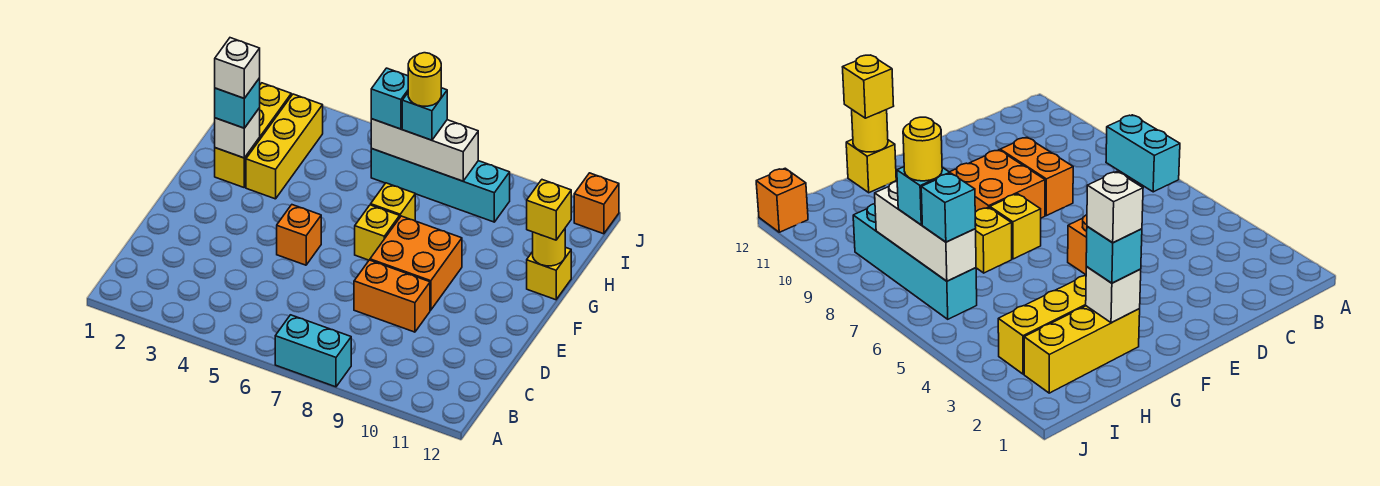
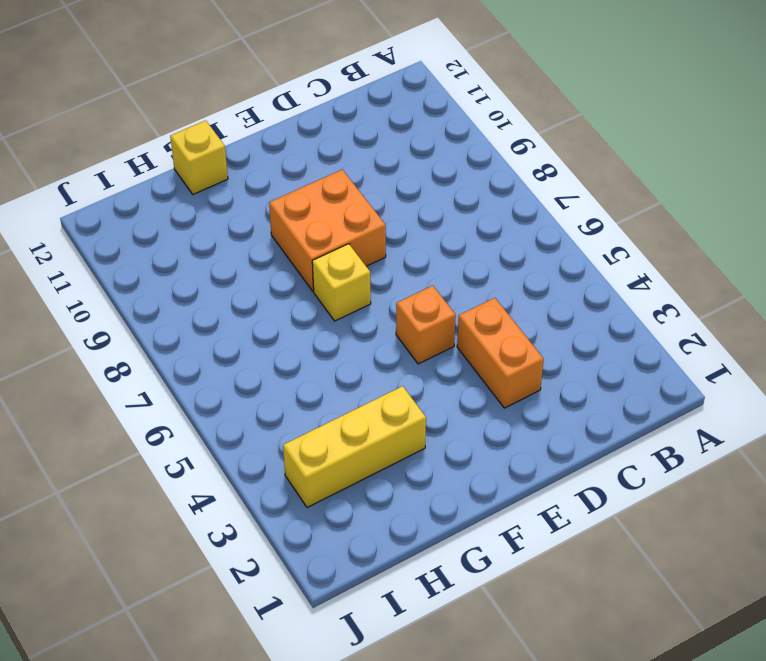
orange brick D3:D4 level 1 -> orange brick D8:D9 level 1
none -> cyan brick A7:A8 level 1
none -> yellow brick G2:I2 level 1
none -> yellow brick G7 level 1

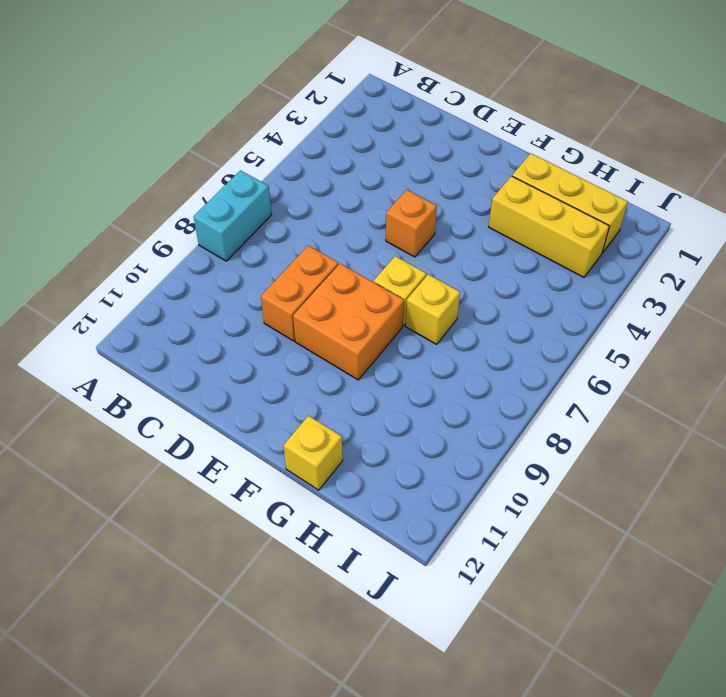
none -> cyan brick I6:I9 level 1
none -> orange brick J12 level 1
none -> white brick G2 level 2

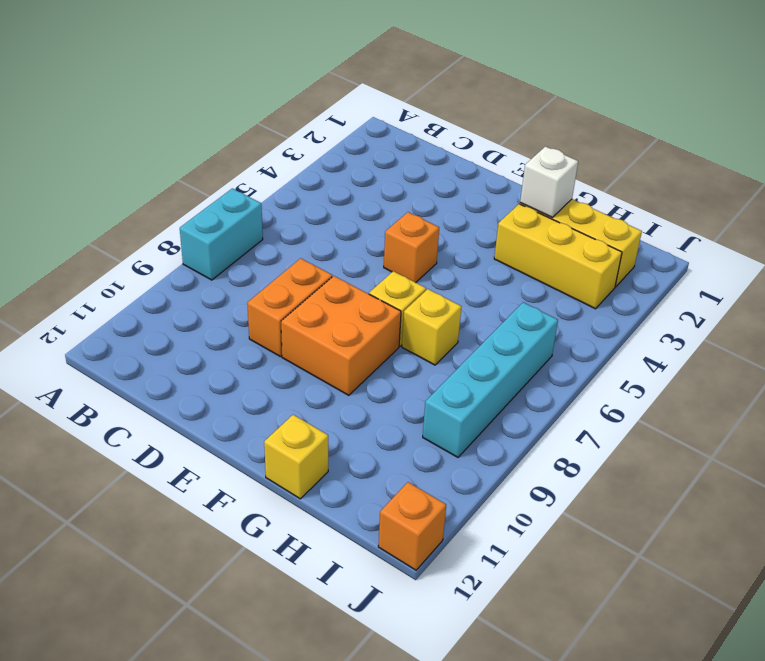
none -> yellow round brick G12 level 2
none -> white brick I6:I8 level 2
none -> cyan brick G2 level 3

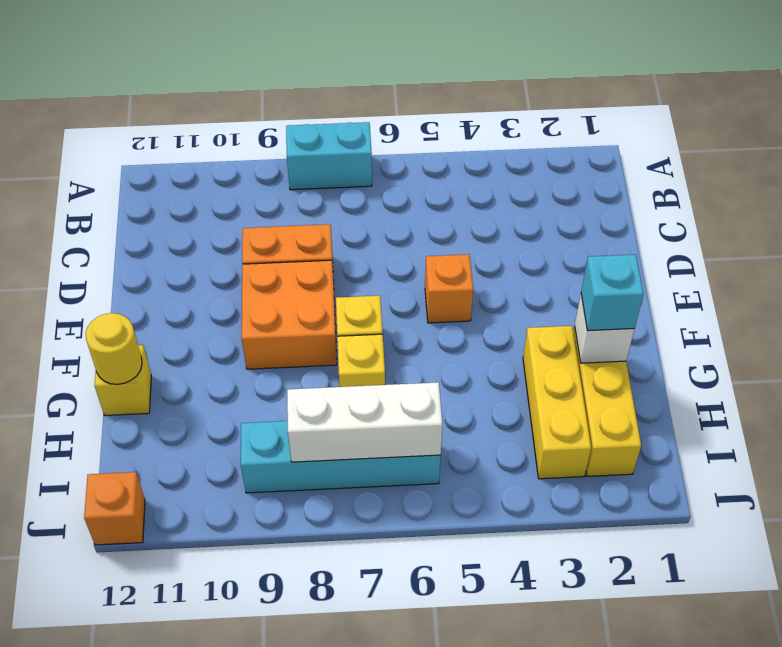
none -> yellow brick G12 level 3
none -> cyan brick I6 level 3
none -> cyan brick I7 level 3

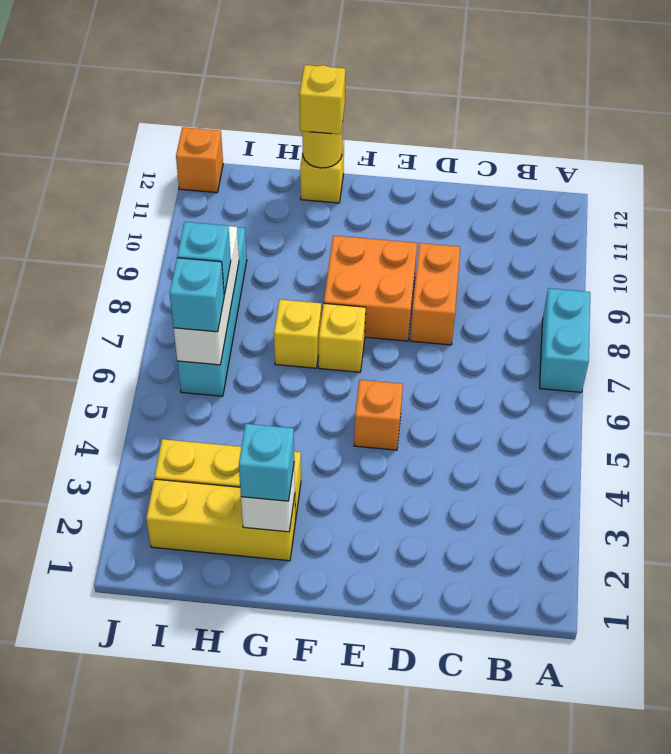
none -> white brick G2 level 4
none -> yellow round brick I7 level 4

